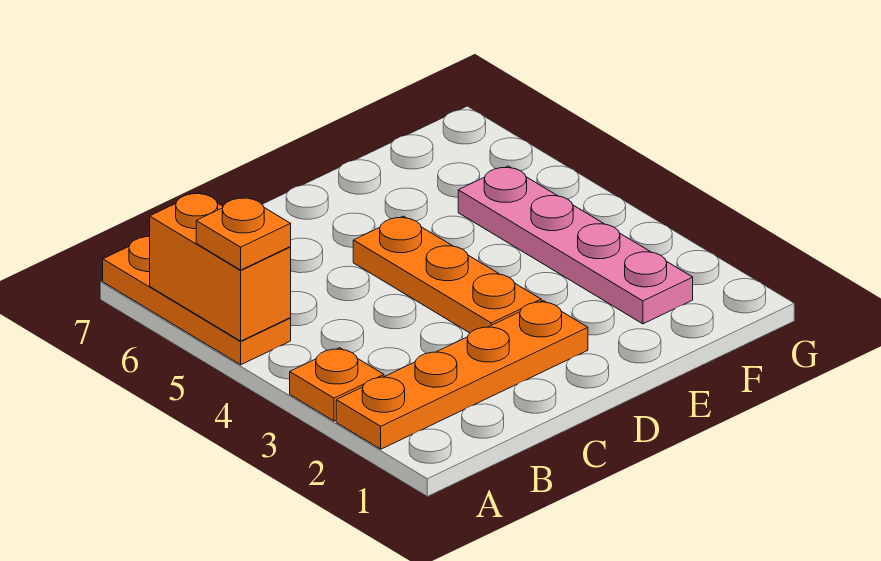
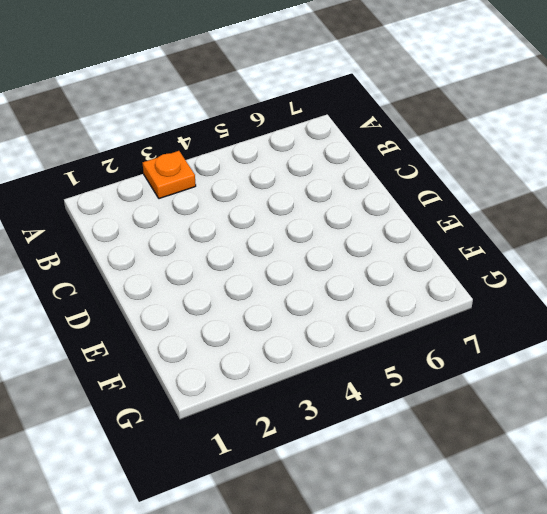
none -> orange plate A2:D2 level 1
none -> orange plate A5:A7 level 1

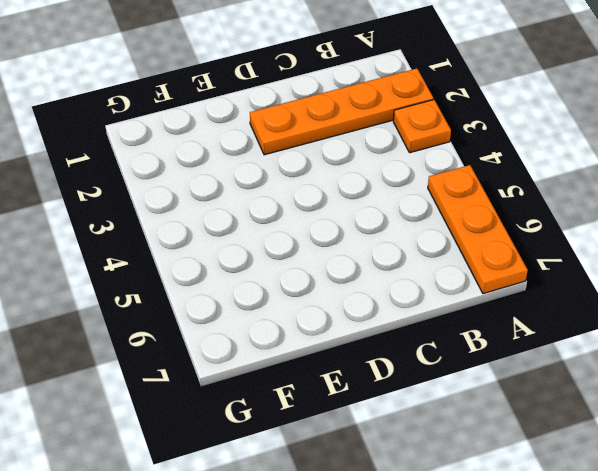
none -> orange plate D3:D5 level 1
none -> pink plate F2:F5 level 1

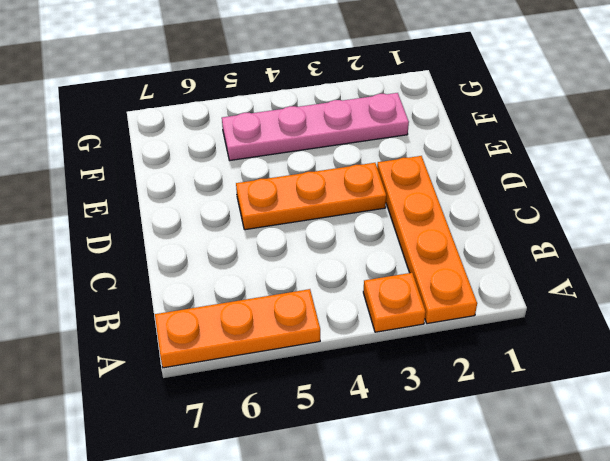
none -> orange brick A5:A6 level 2
none -> orange plate A5 level 3

